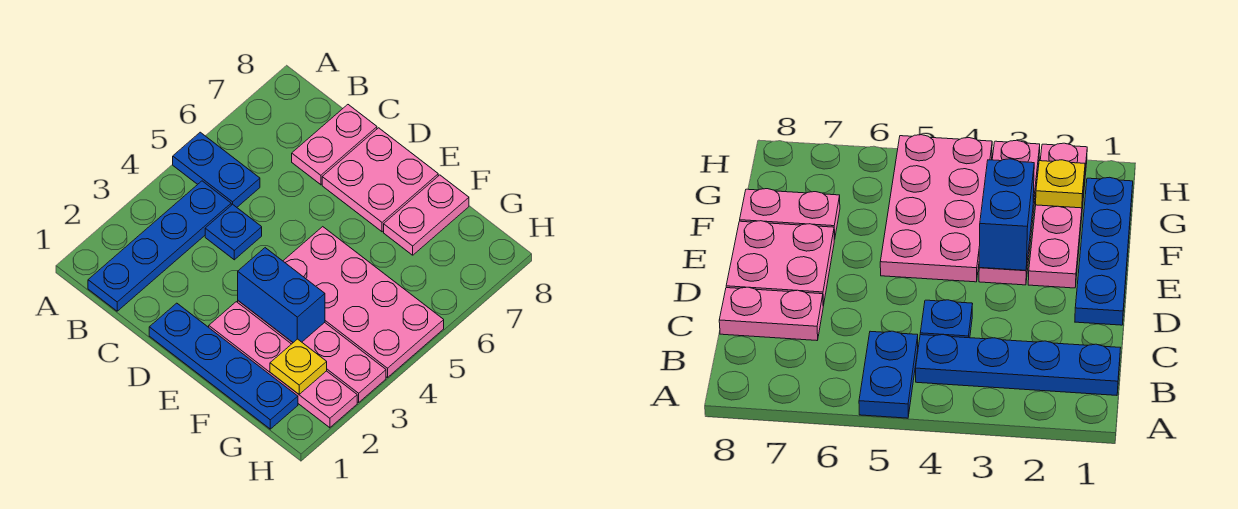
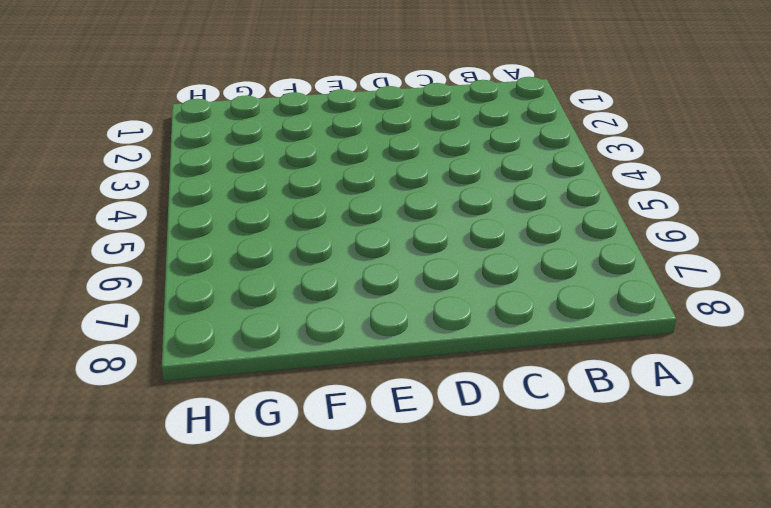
none -> blue plate A5:B5 level 1
none -> blue plate B1:B4 level 1
none -> blue plate C4 level 1

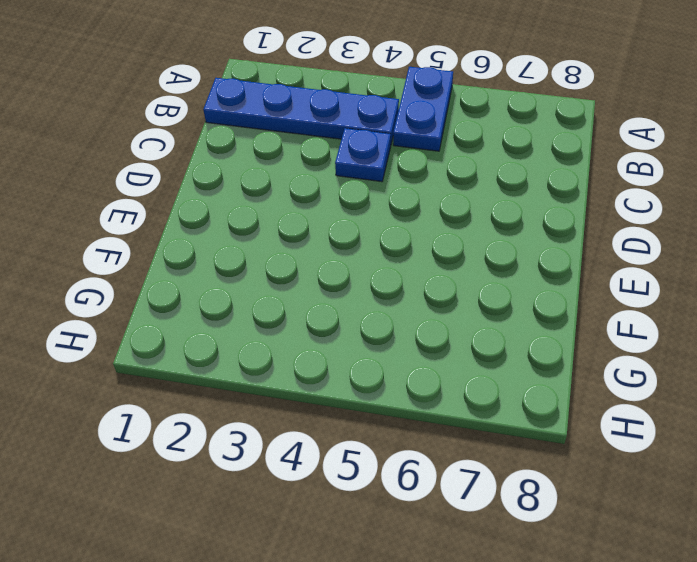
none -> pink plate C7:C8 level 1
none -> blue plate D1:G1 level 1
none -> pink plate D7:E8 level 1

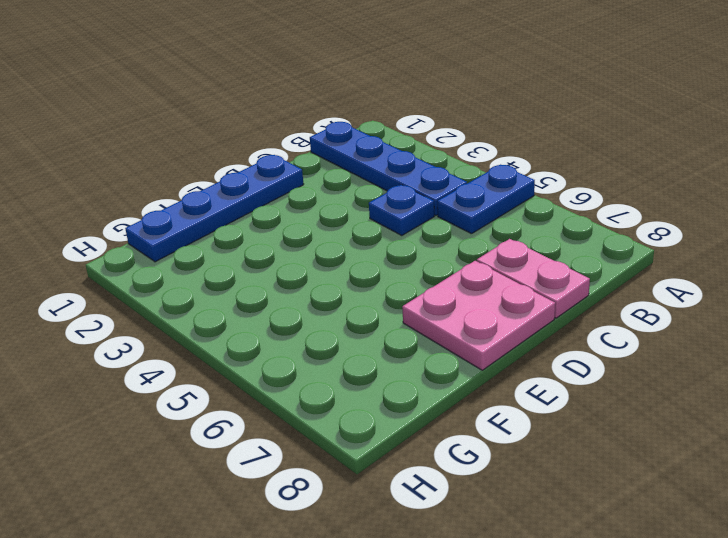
none -> pink plate E2:H2 level 1
none -> pink plate E3:H3 level 1
none -> pink plate E4:H5 level 1

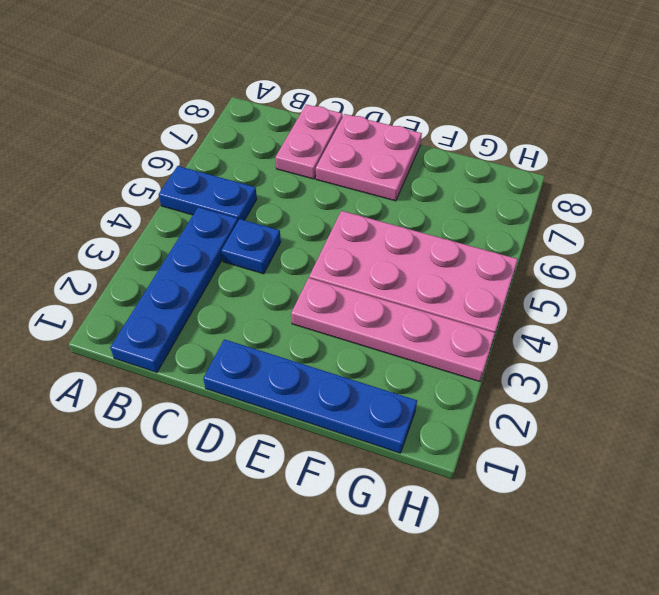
none -> pink plate E2:H2 level 1
none -> pink plate F7:F8 level 1
none -> blue brick E3:F3 level 2

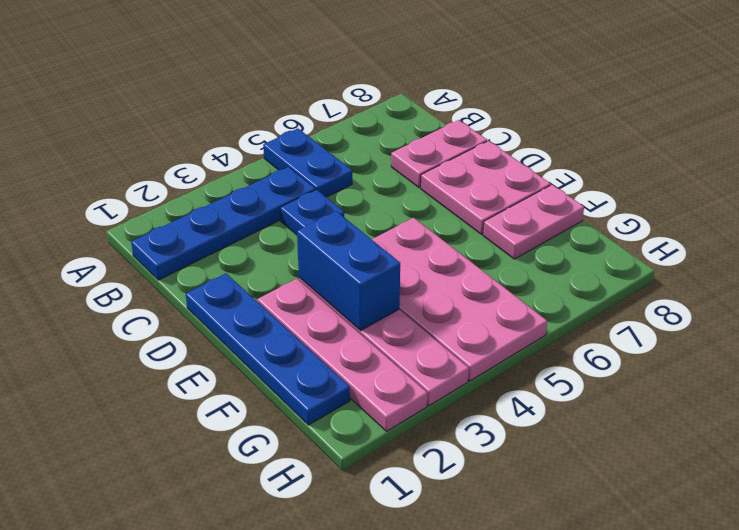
none -> yellow plate G2 level 2

